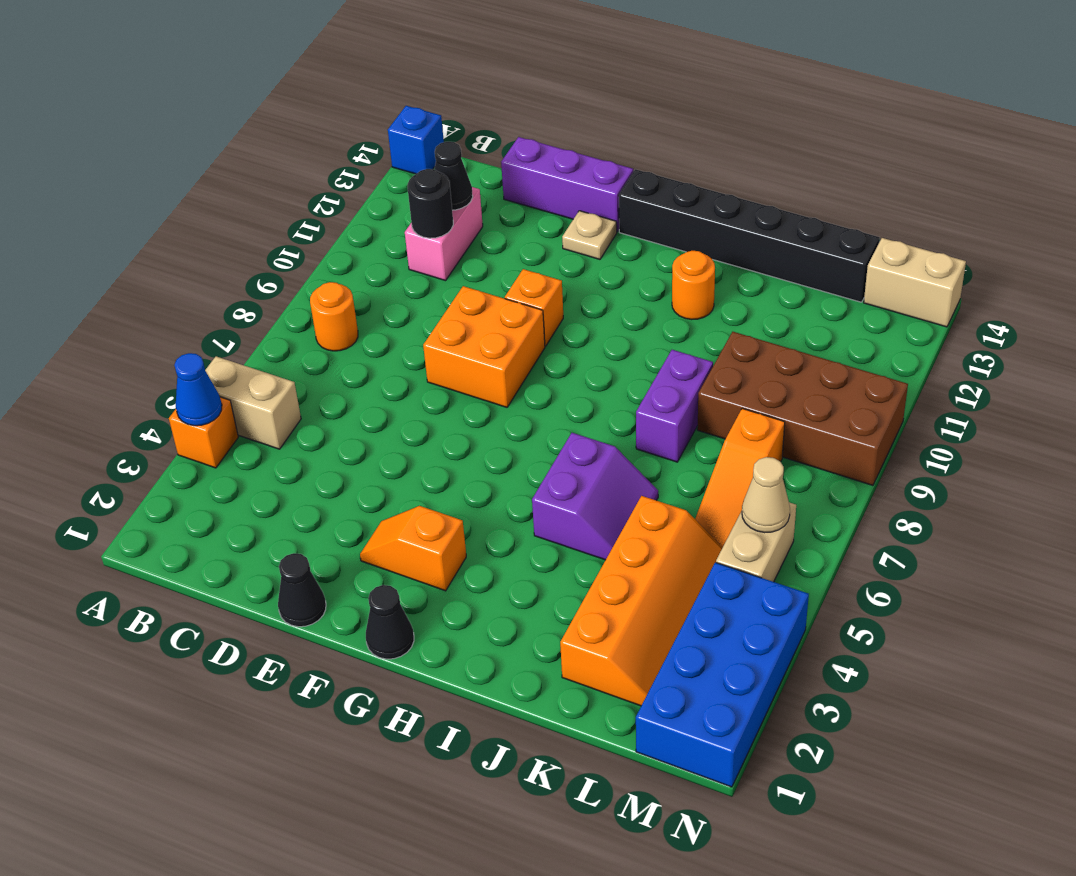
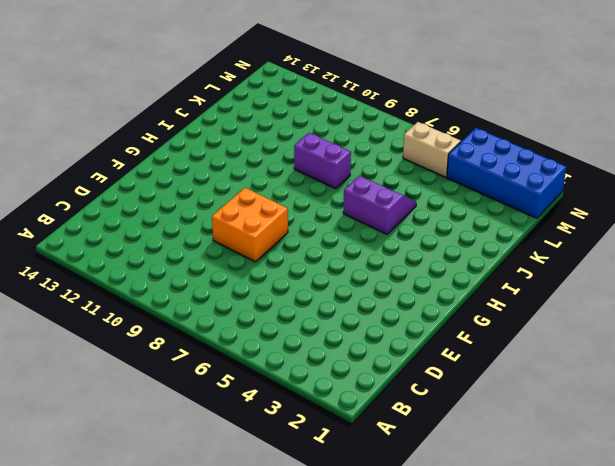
none -> orange brick A4 level 1
none -> tan brick A5:B5 level 1
none -> blue brick A14 level 1

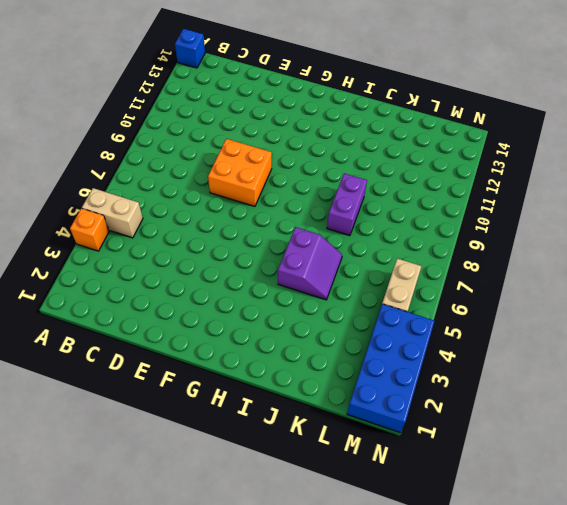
none -> orange round brick B8 level 1
none -> pink brick C11:C12 level 1
none -> purple brick D14:F14 level 1

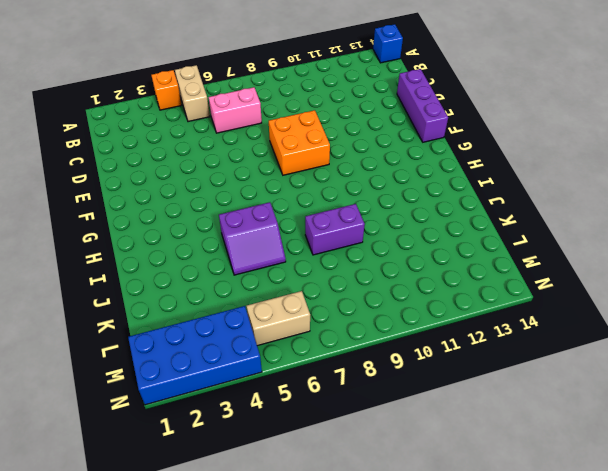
pink brick C6:C7 level 1 -> pink brick C11:C12 level 1
none -> orange round brick B8 level 1
none -> black cone E1 level 1
none -> orange slope F3:G3 level 1 top G

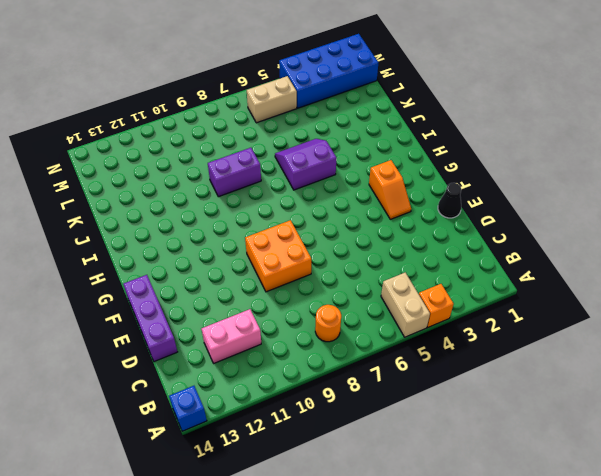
none -> orange brick F10 level 1
none -> tan plate F13 level 1
none -> black cone G1 level 1

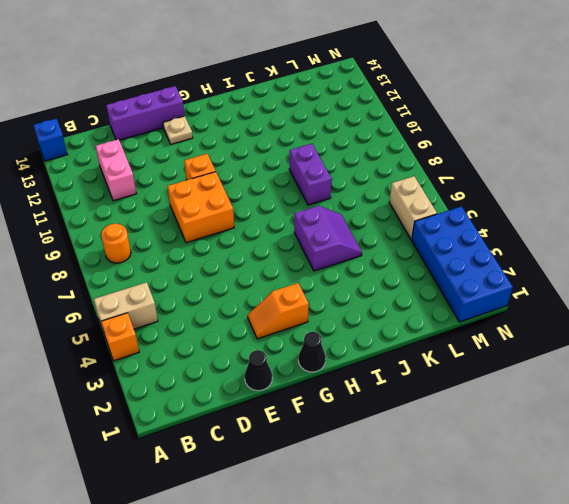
none -> black brick G14:L14 level 1
none -> orange round brick I12 level 1
none -> orange slope K2:L5 level 1 top K

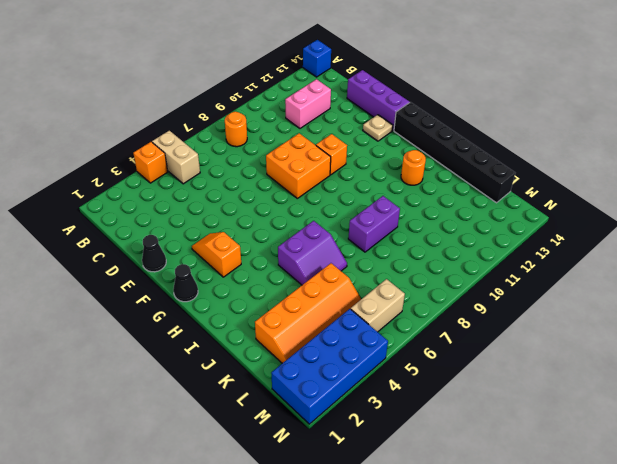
none -> brown brick K9:N10 level 1
none -> orange slope L6:L8 level 1 top 8
none -> tan brick M14:N14 level 1

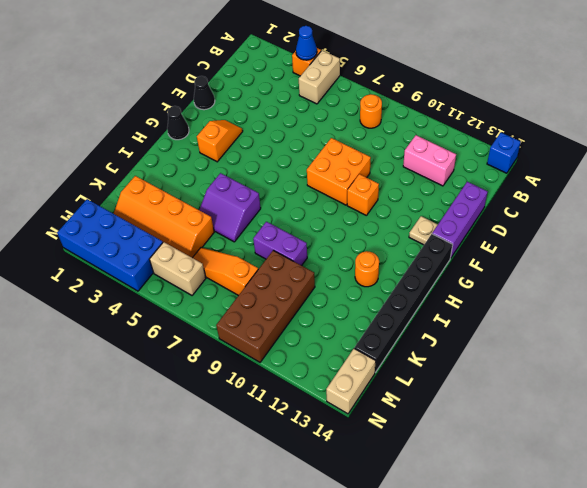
none -> black round brick C11 level 2
none -> black cone C12 level 2
none -> tan cone M6 level 2

